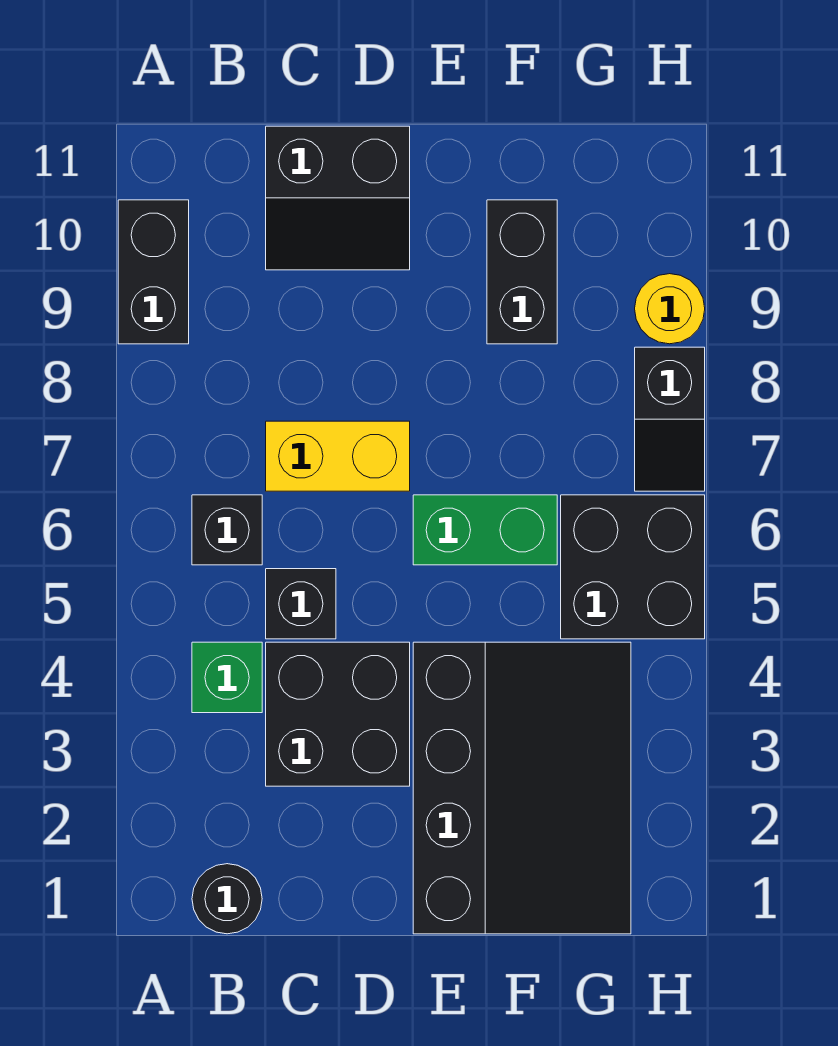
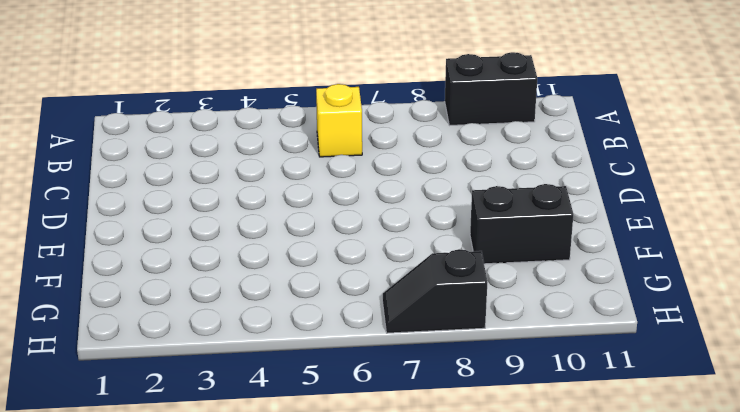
yellow brick B6 level 1 -> black brick B6 level 1
none -> black round brick B1 level 1
none -> green brick B4 level 1
none -> black brick C3:D4 level 1

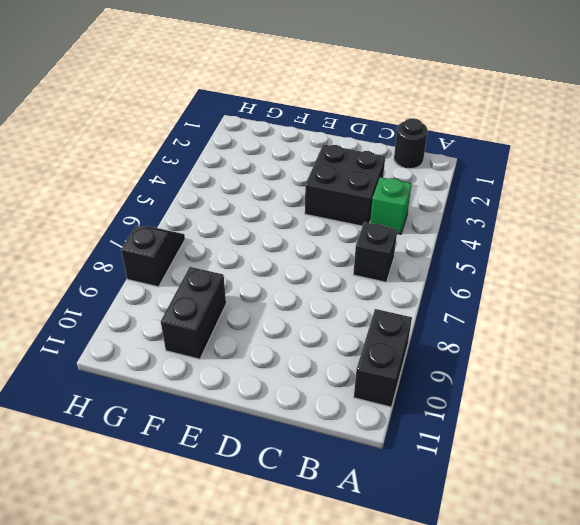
none -> black brick C5 level 1
none -> yellow brick C7:D7 level 1
none -> black slope C10:D11 level 1 top 11

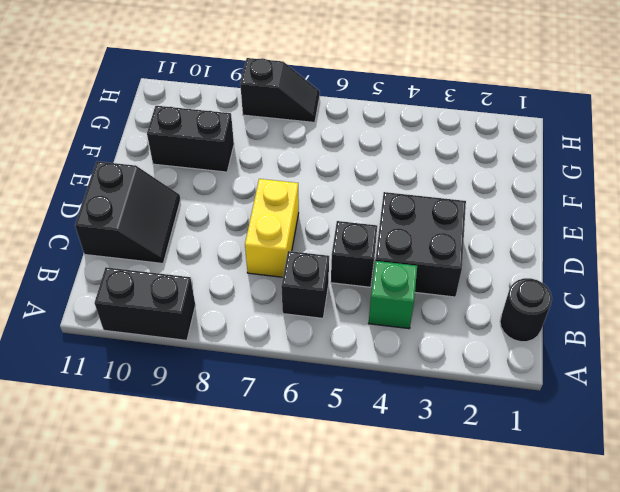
none -> black slope E1:G4 level 1 top E
none -> green brick E6:F6 level 1
none -> black brick G5:H6 level 1

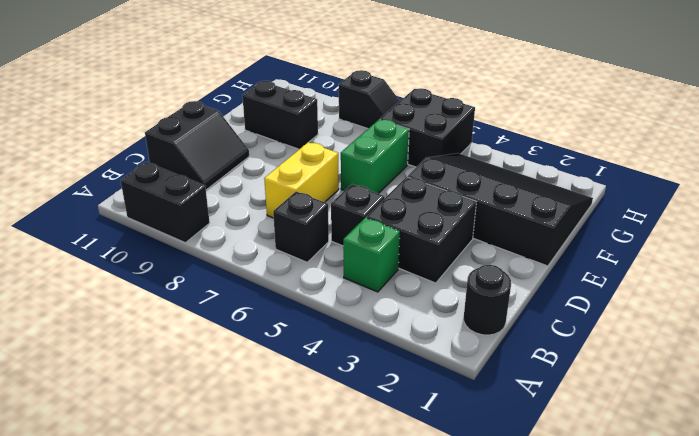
none -> yellow round brick H9 level 1

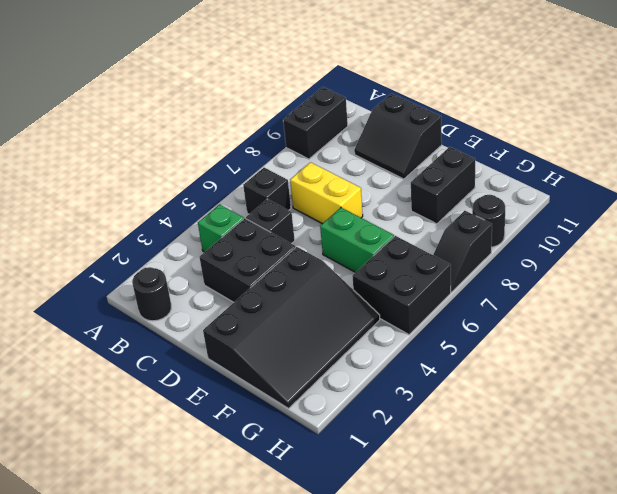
black round brick H9 level 1 -> yellow round brick H9 level 1

